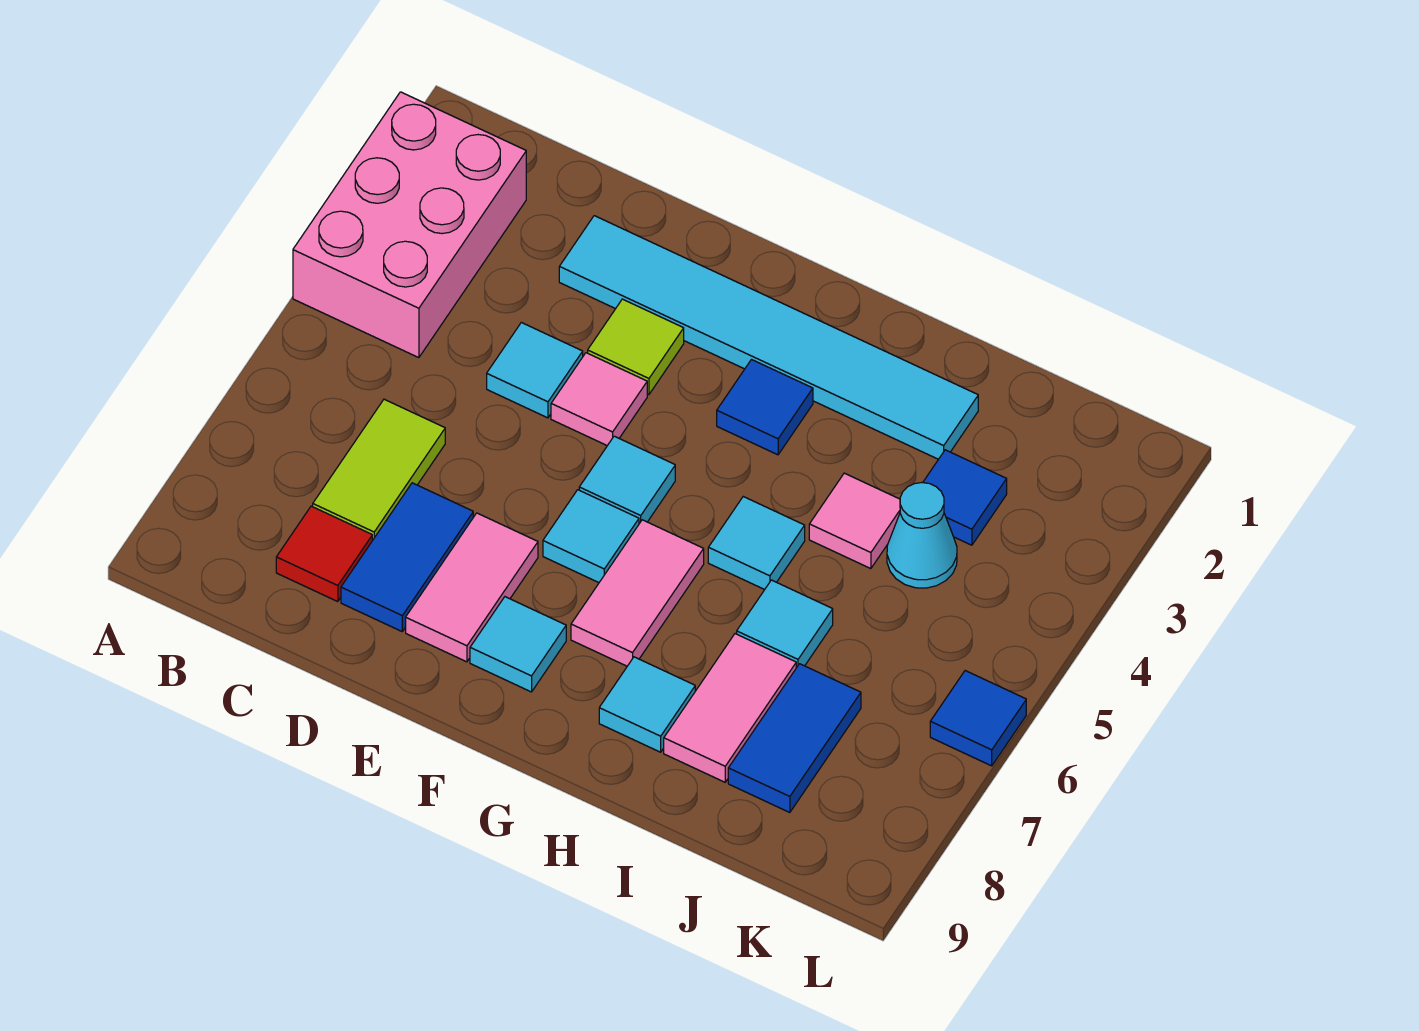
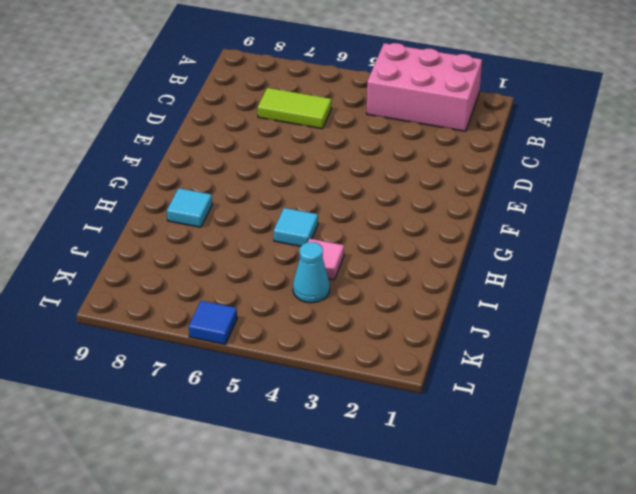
none -> red tile C8 level 1
none -> cyan tile D2:I2 level 1
none -> cyan tile D4 level 1

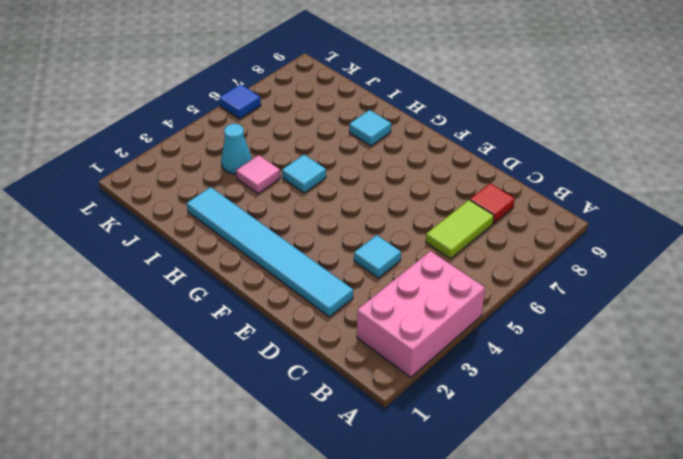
none -> blue tile D7:D8 level 1
none -> lime tile E3 level 1
none -> pink tile E4 level 1

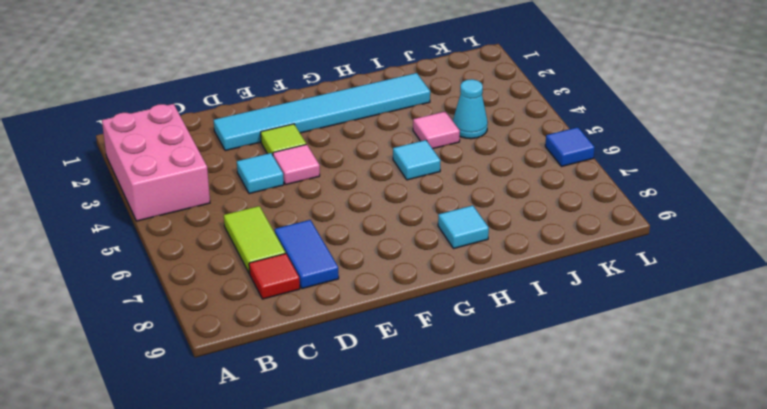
none -> pink tile E7:E8 level 1
none -> cyan tile F5 level 1
none -> cyan tile F6 level 1

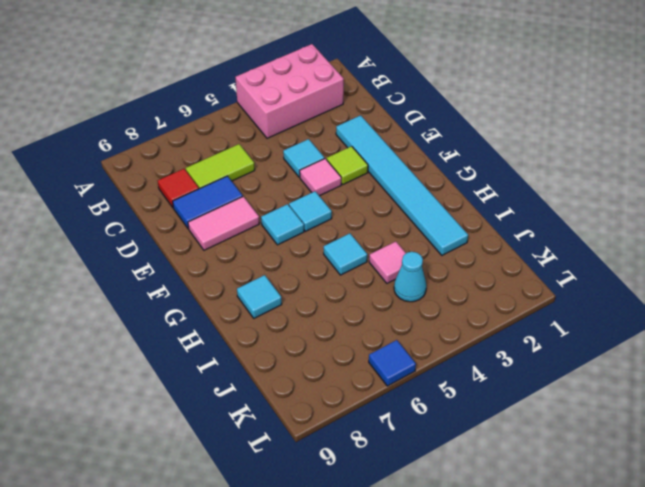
none -> cyan tile F8 level 1
none -> blue tile G3 level 1
none -> pink tile G6:G7 level 1

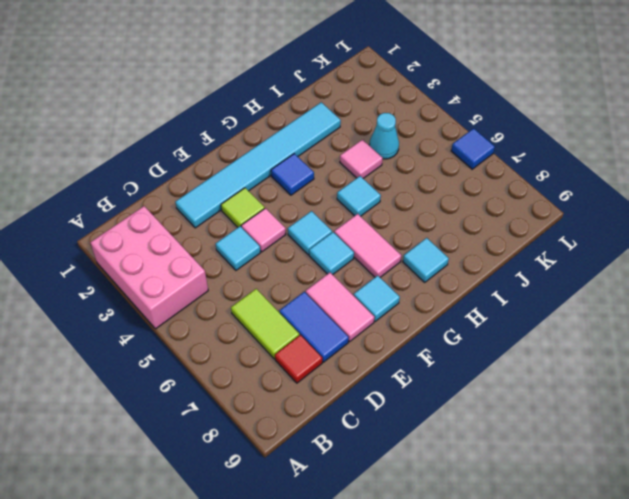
none -> cyan tile I6 level 1
none -> pink tile I7:I8 level 1
none -> blue tile J3 level 1

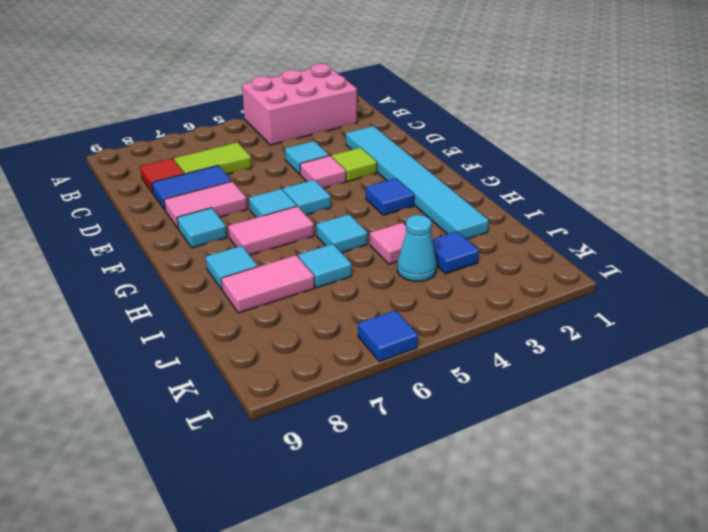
none -> blue tile J7:J8 level 1

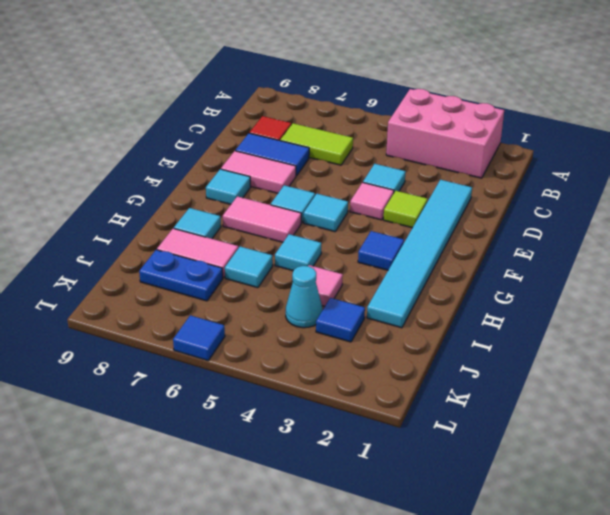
blue plate J7:J8 level 1 -> blue tile J7:J8 level 1

